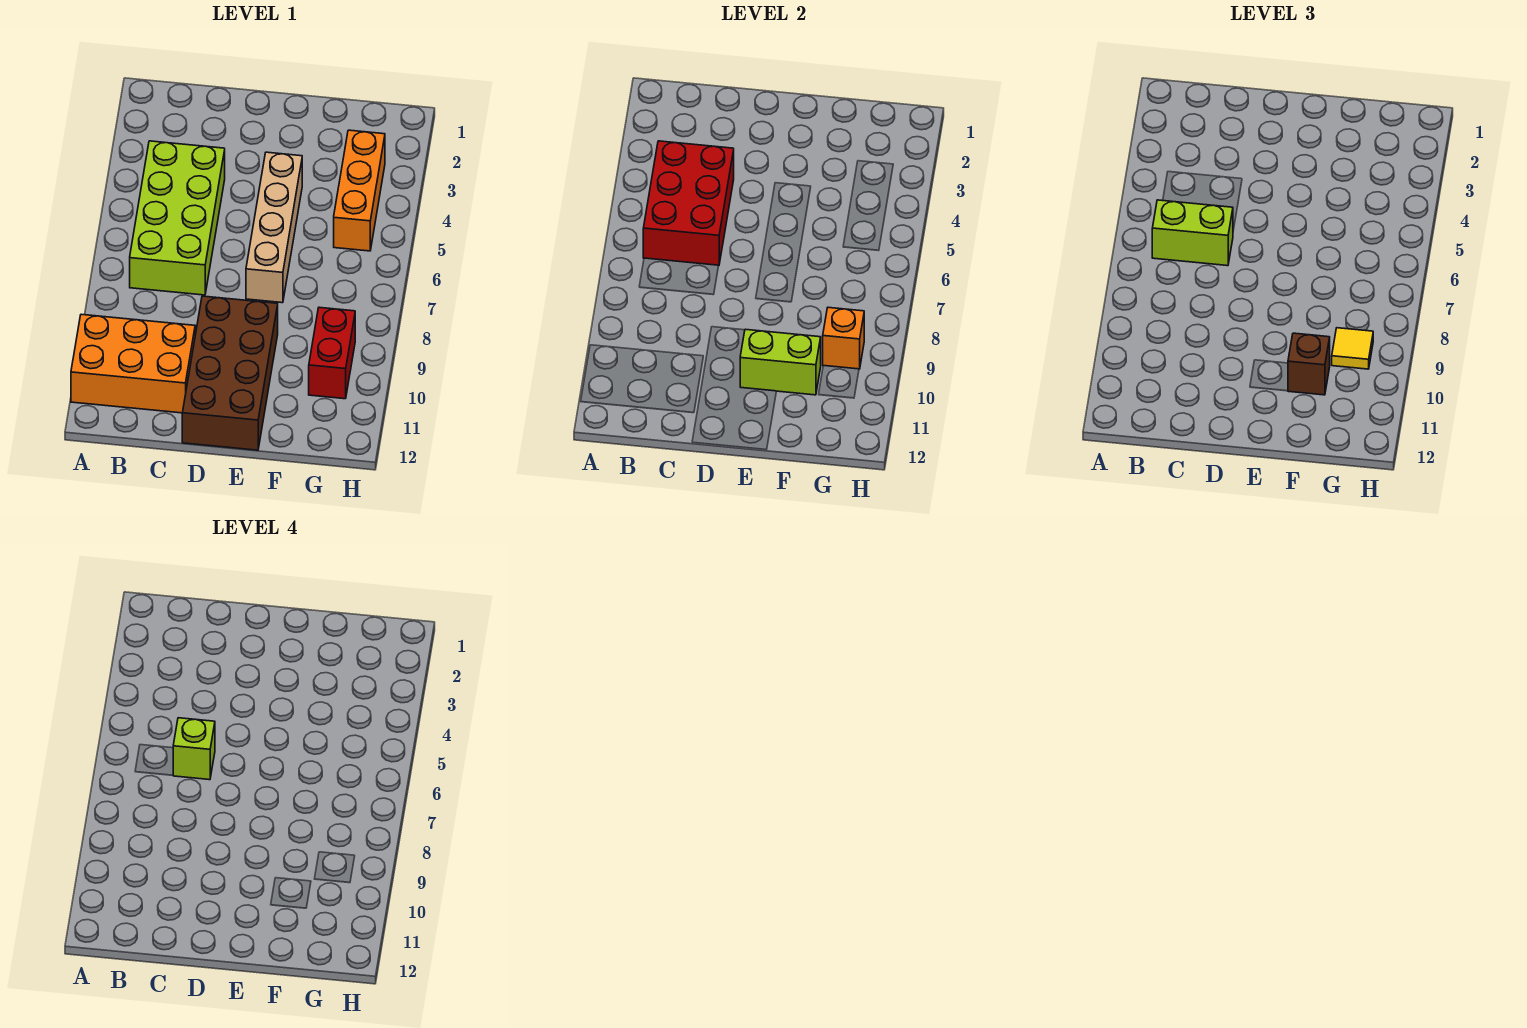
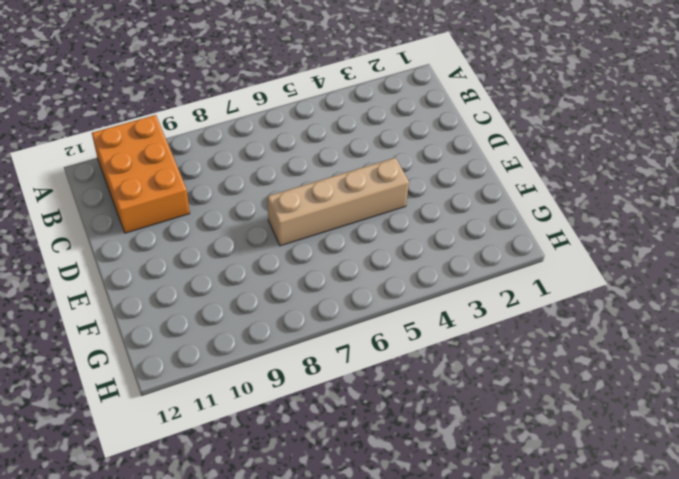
none -> lime brick B4:C7 level 1
none -> brown brick D9:E12 level 1
none -> orange brick G3:G5 level 1

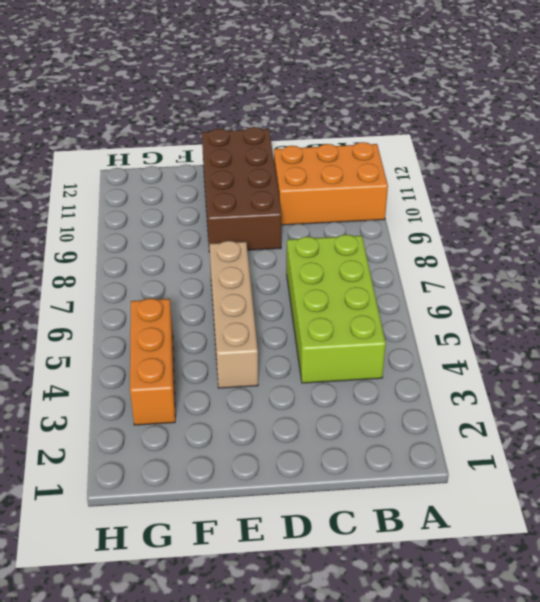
none -> red brick G9:G10 level 1
none -> red brick B4:C6 level 2
none -> lime brick E10:F10 level 2

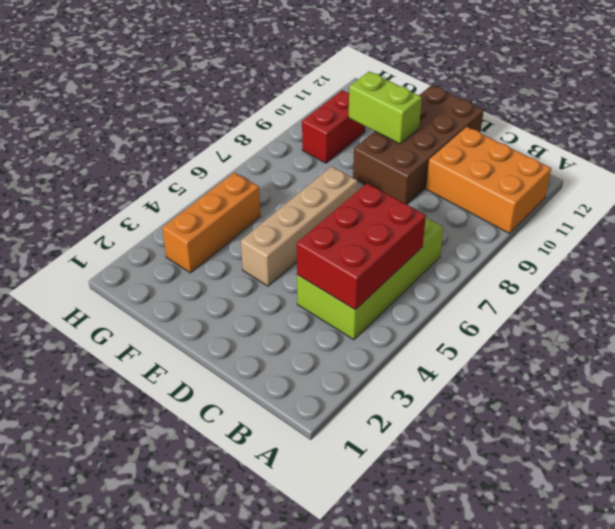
none -> orange brick G9 level 2
none -> lime brick B6:C6 level 3
none -> brown brick F10 level 3

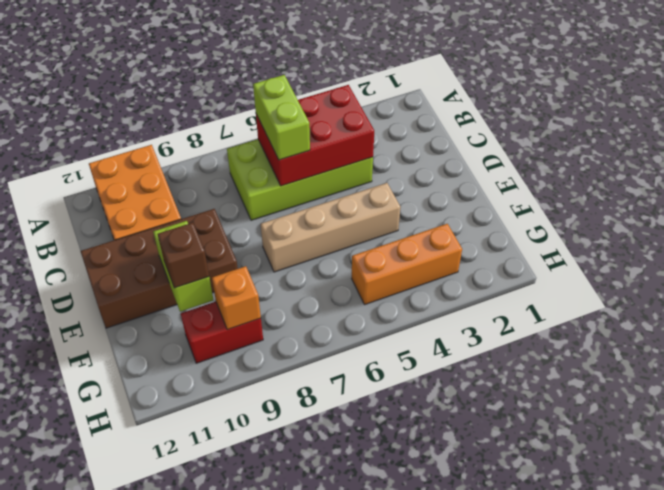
none -> yellow tile G9 level 3
none -> lime brick C6 level 4

